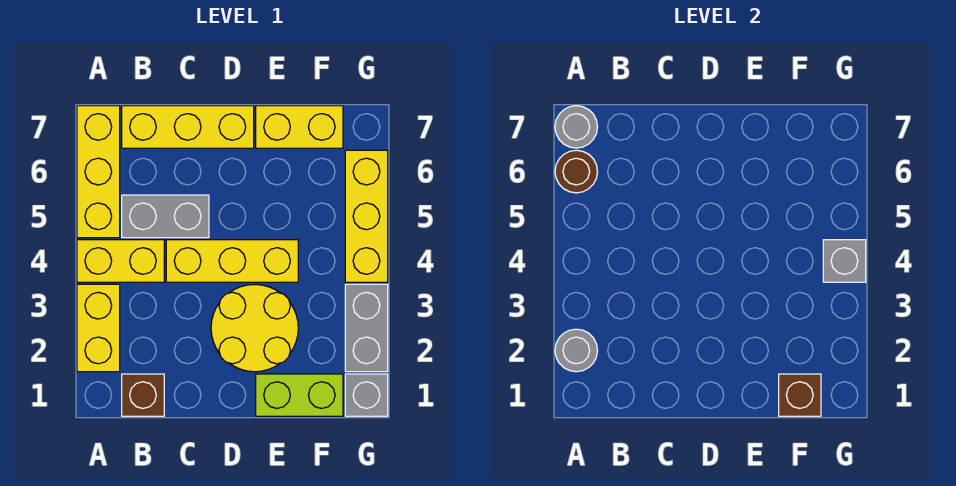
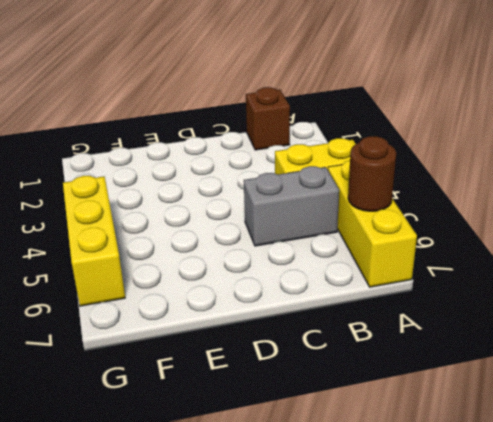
none -> yellow brick A2:A3 level 1
none -> yellow brick B7:D7 level 1
none -> yellow brick C4:E4 level 1

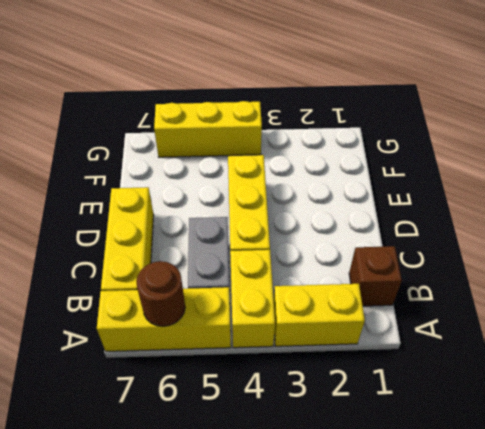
none -> yellow round brick D2:E3 level 1
none -> lime brick E1:F1 level 1
none -> yellow brick E7:F7 level 1

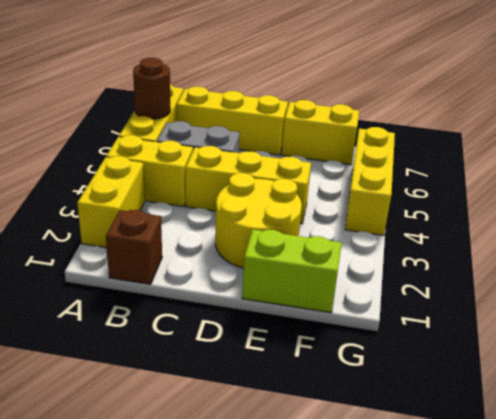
none -> grey brick G1 level 1
none -> grey brick G2:G3 level 1
none -> grey round brick A2 level 2

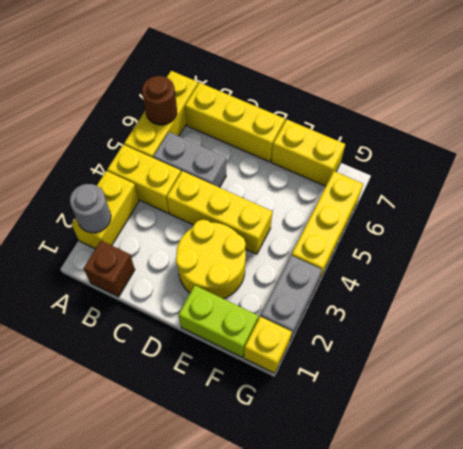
yellow brick G1 level 1 -> grey brick G1 level 1
none -> grey round brick A7 level 2
none -> brown brick F1 level 2
none -> grey brick G4 level 2

